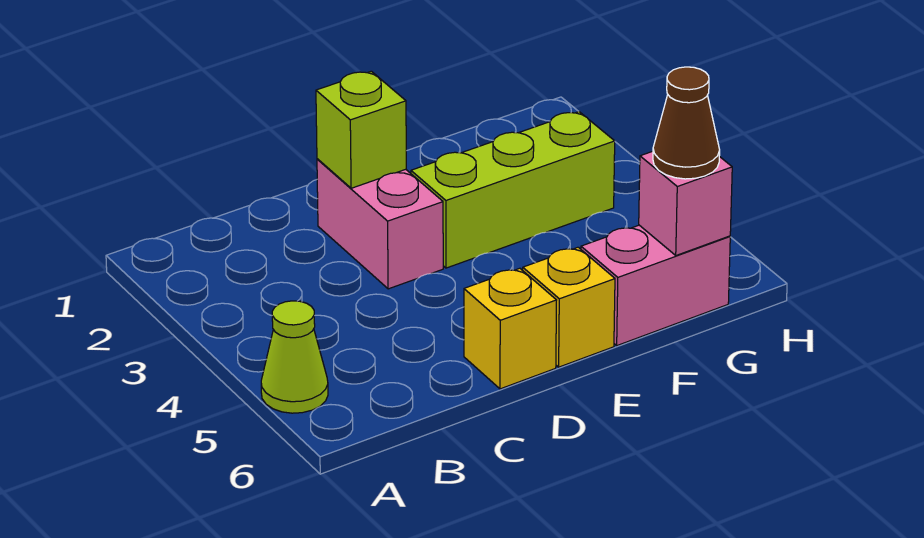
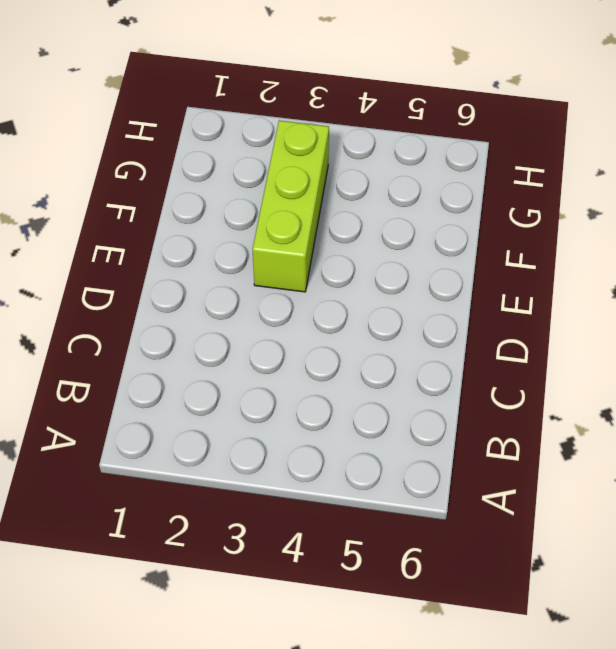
none -> lime cone A5 level 1
none -> pink brick D2:D3 level 1

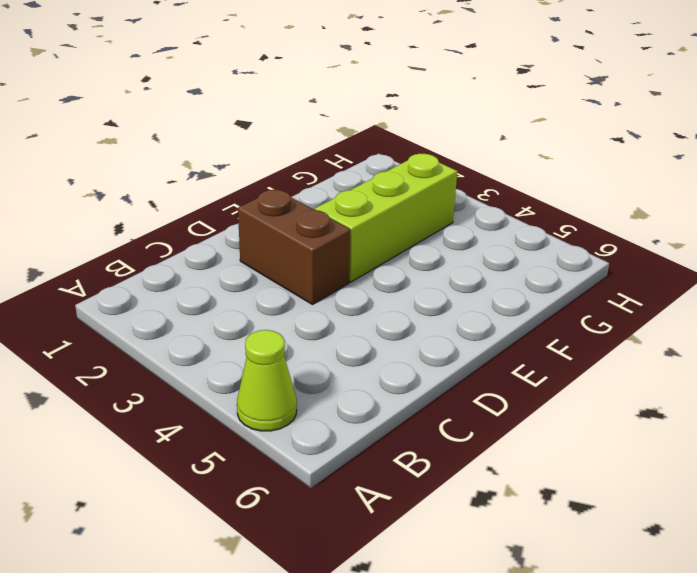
brown brick D2:D3 level 1 -> pink brick D2:D3 level 1
none -> yellow brick D6 level 1
none -> yellow brick E6 level 1

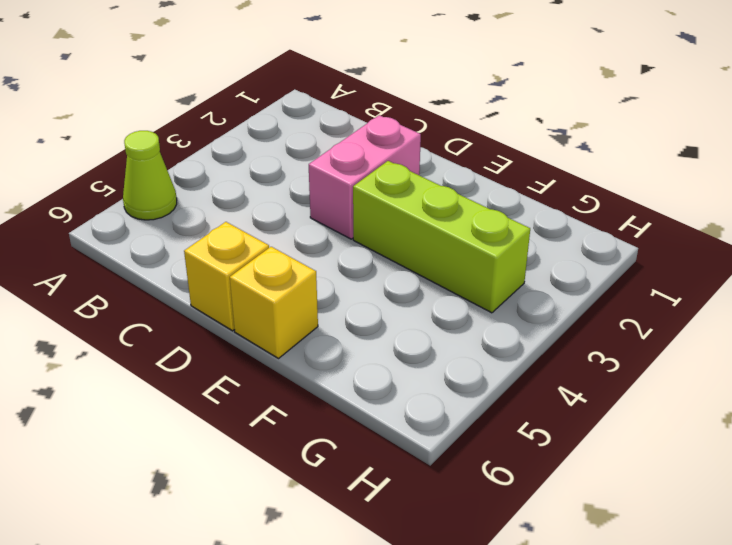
none -> pink brick F6:G6 level 1
none -> lime brick D2 level 2

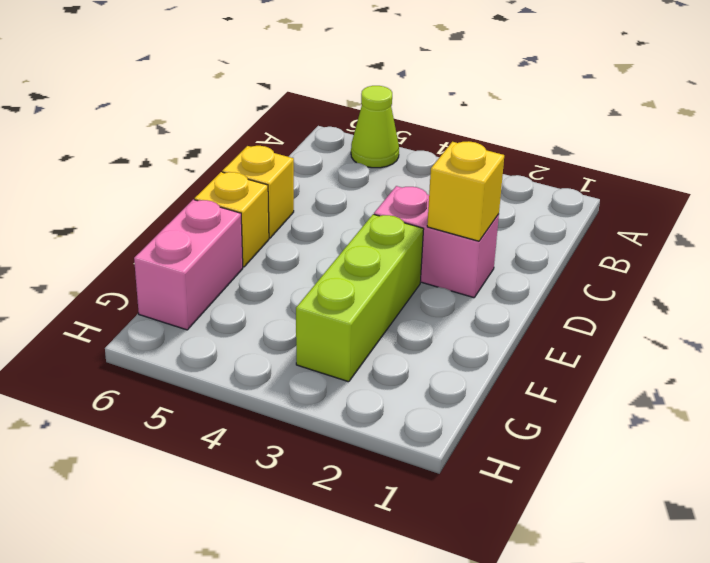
yellow brick D2 level 2 -> lime brick D2 level 2
none -> pink brick G6 level 2
none -> brown cone G6 level 3

